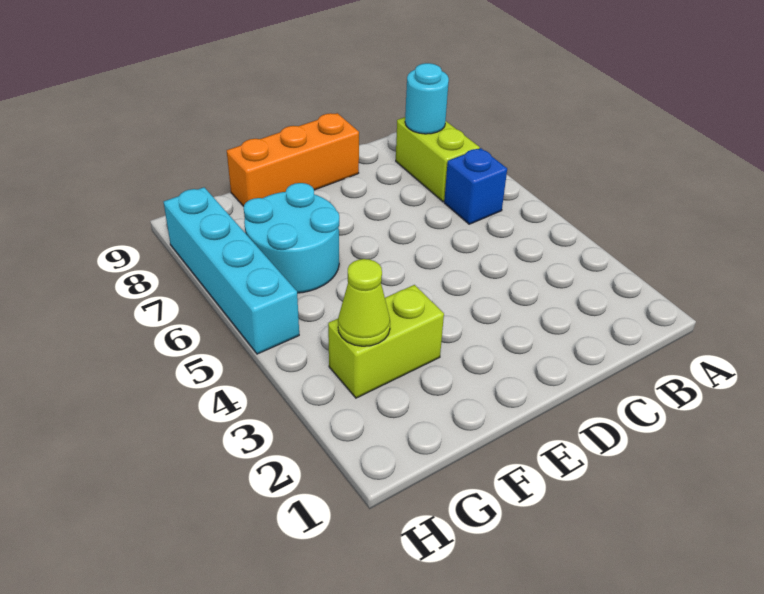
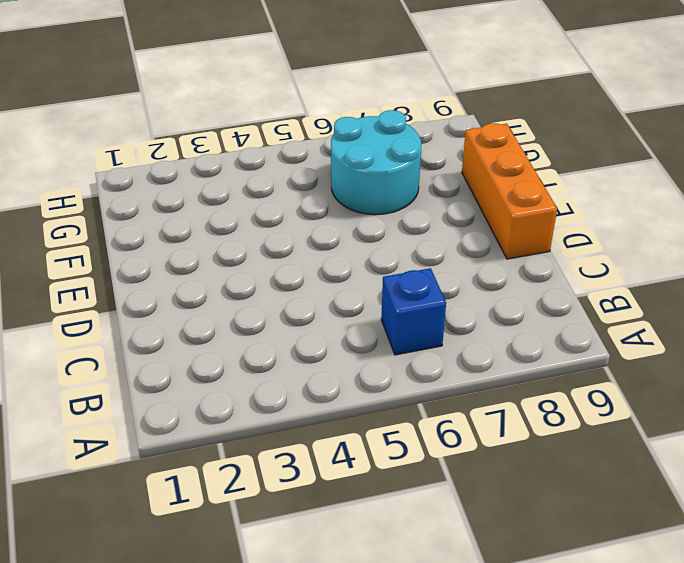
none -> lime brick B7:B8 level 1
none -> lime brick F3:G3 level 1

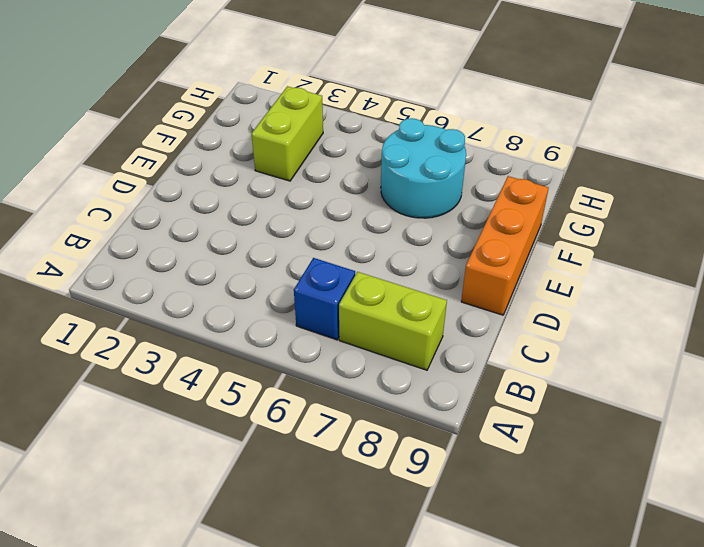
none -> cyan brick H5:H8 level 1
none -> cyan round brick B8 level 2

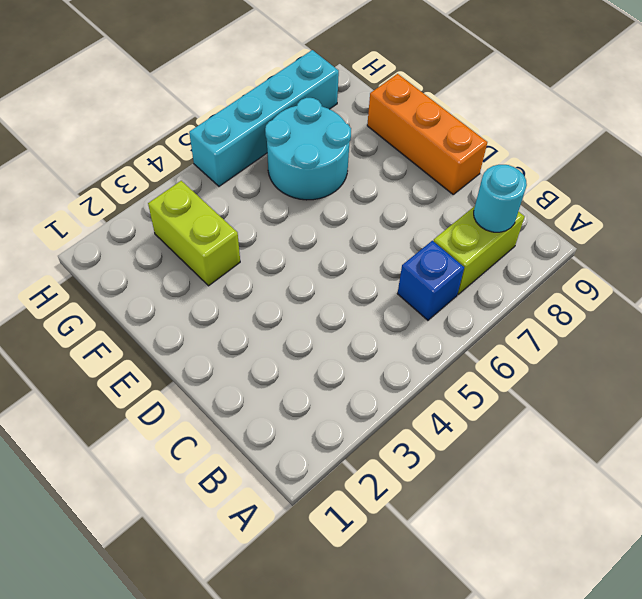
none -> lime cone G3 level 2

